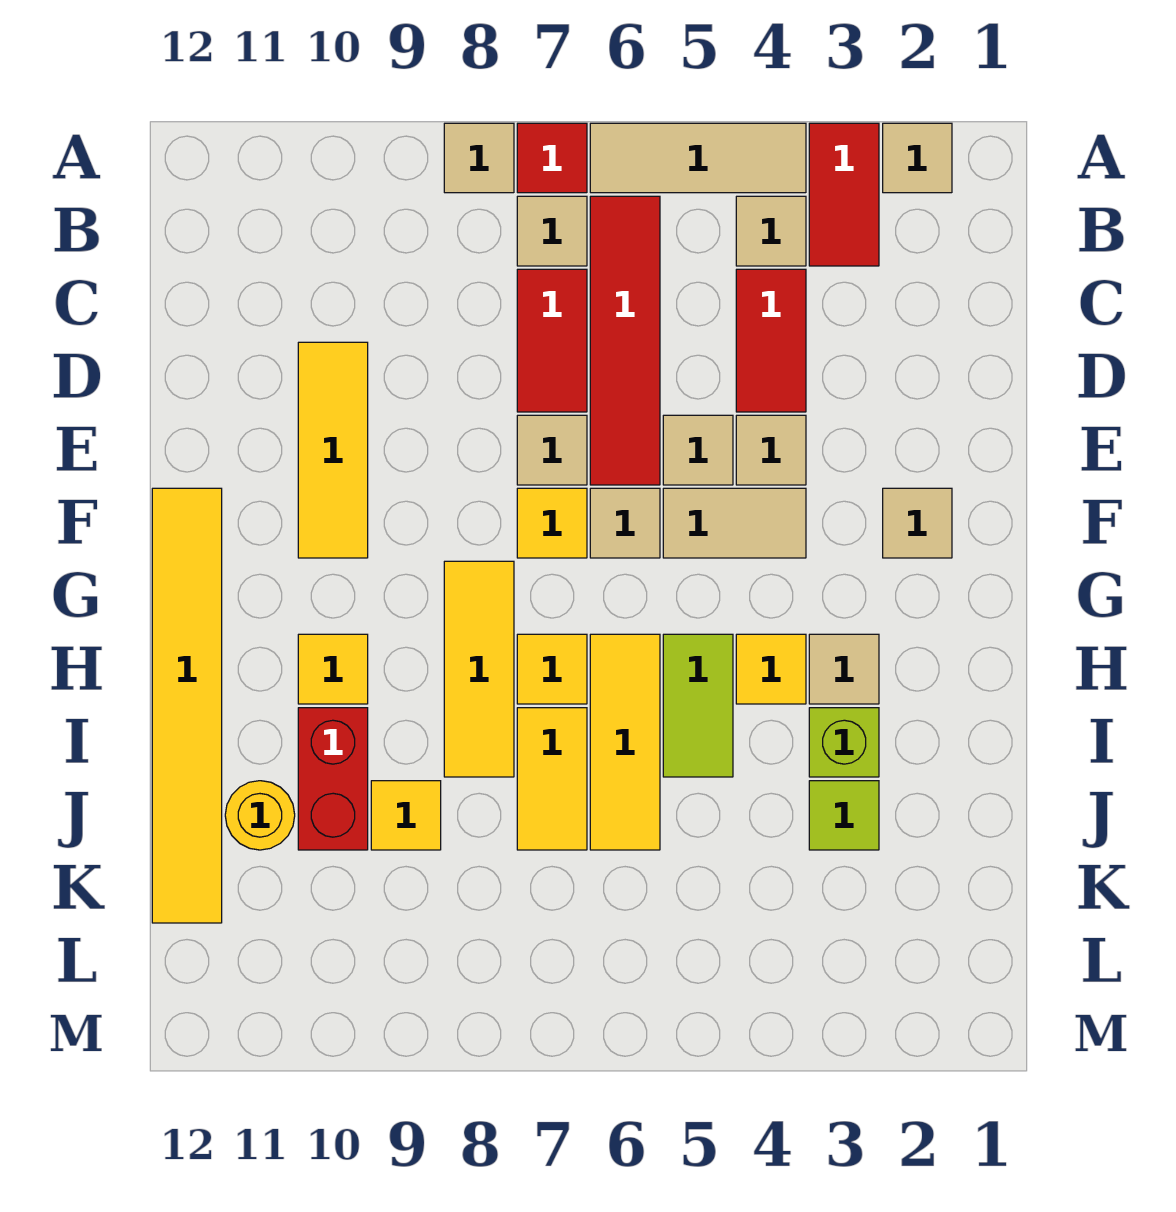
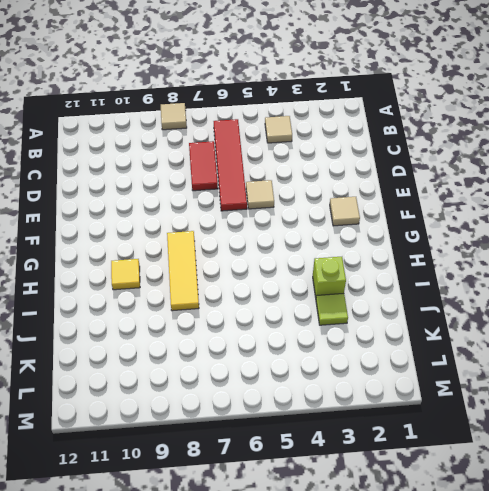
none -> tan tile A2 level 1
none -> red tile A3:B3 level 1
none -> tan tile A4:A6 level 1
none -> red tile A7 level 1

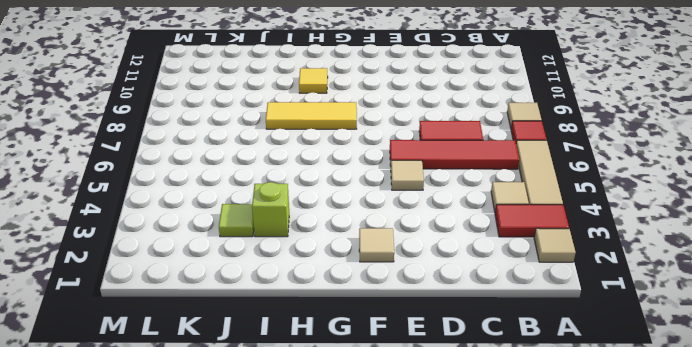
none -> tan tile B7 level 1
none -> red tile C4:D4 level 1
none -> yellow tile D10:F10 level 1
none -> tan tile E4 level 1

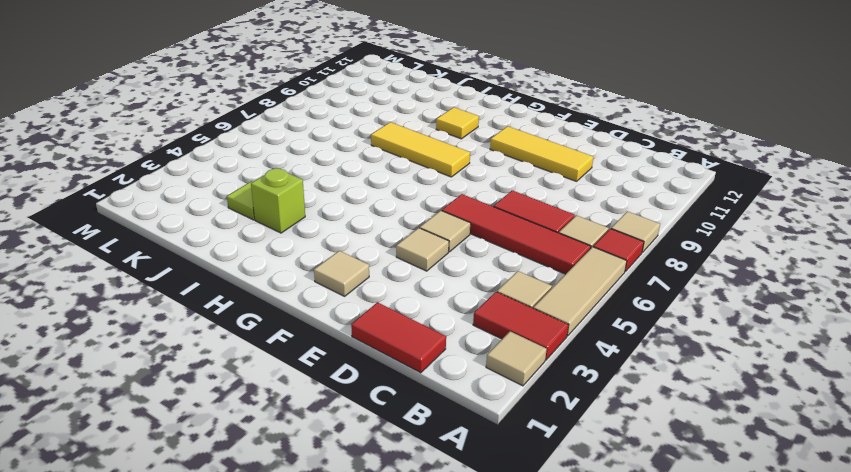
red tile C1:D1 level 1 -> red tile C4:D4 level 1
none -> tan tile E7 level 1
none -> tan tile F4:F5 level 1
none -> tan tile F6 level 1
none -> yellow tile F7 level 1

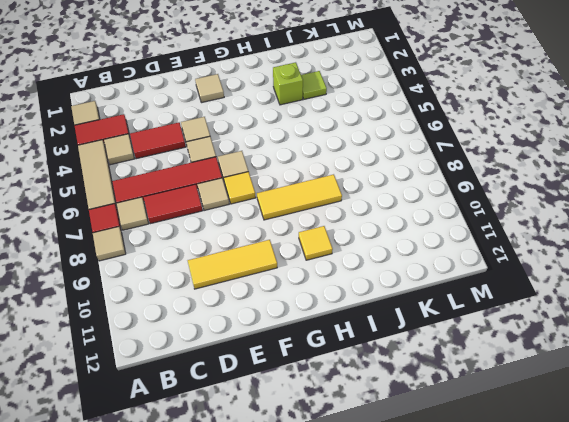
none -> tan tile F4:F5 level 1
none -> yellow tile F12:K12 level 1
none -> tan tile H3 level 1
none -> yellow tile H4 level 1

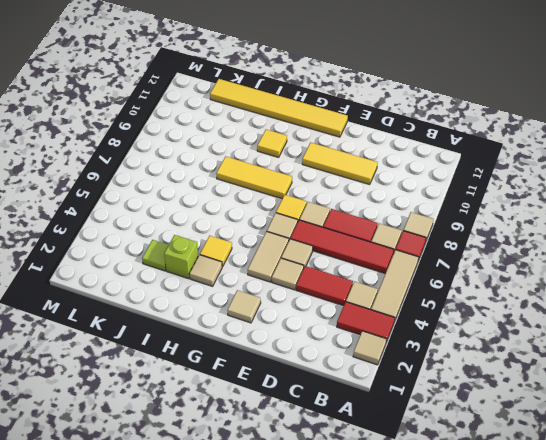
none -> lime tile H5:I5 level 1
none -> yellow tile H6:J6 level 1
none -> yellow tile H7 level 1
none -> yellow tile I7:J7 level 1

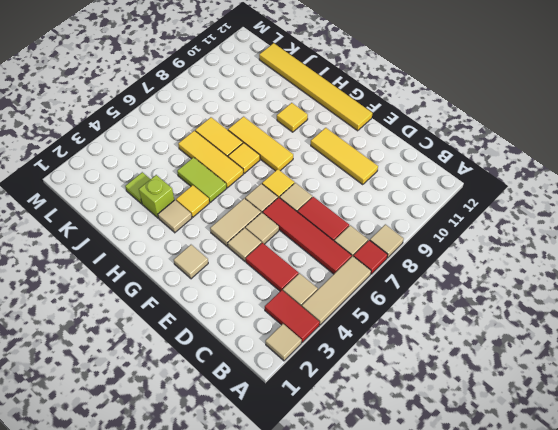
none -> red brick I10:J10 level 1
none -> yellow tile J9 level 1
none -> yellow round brick J11 level 1

